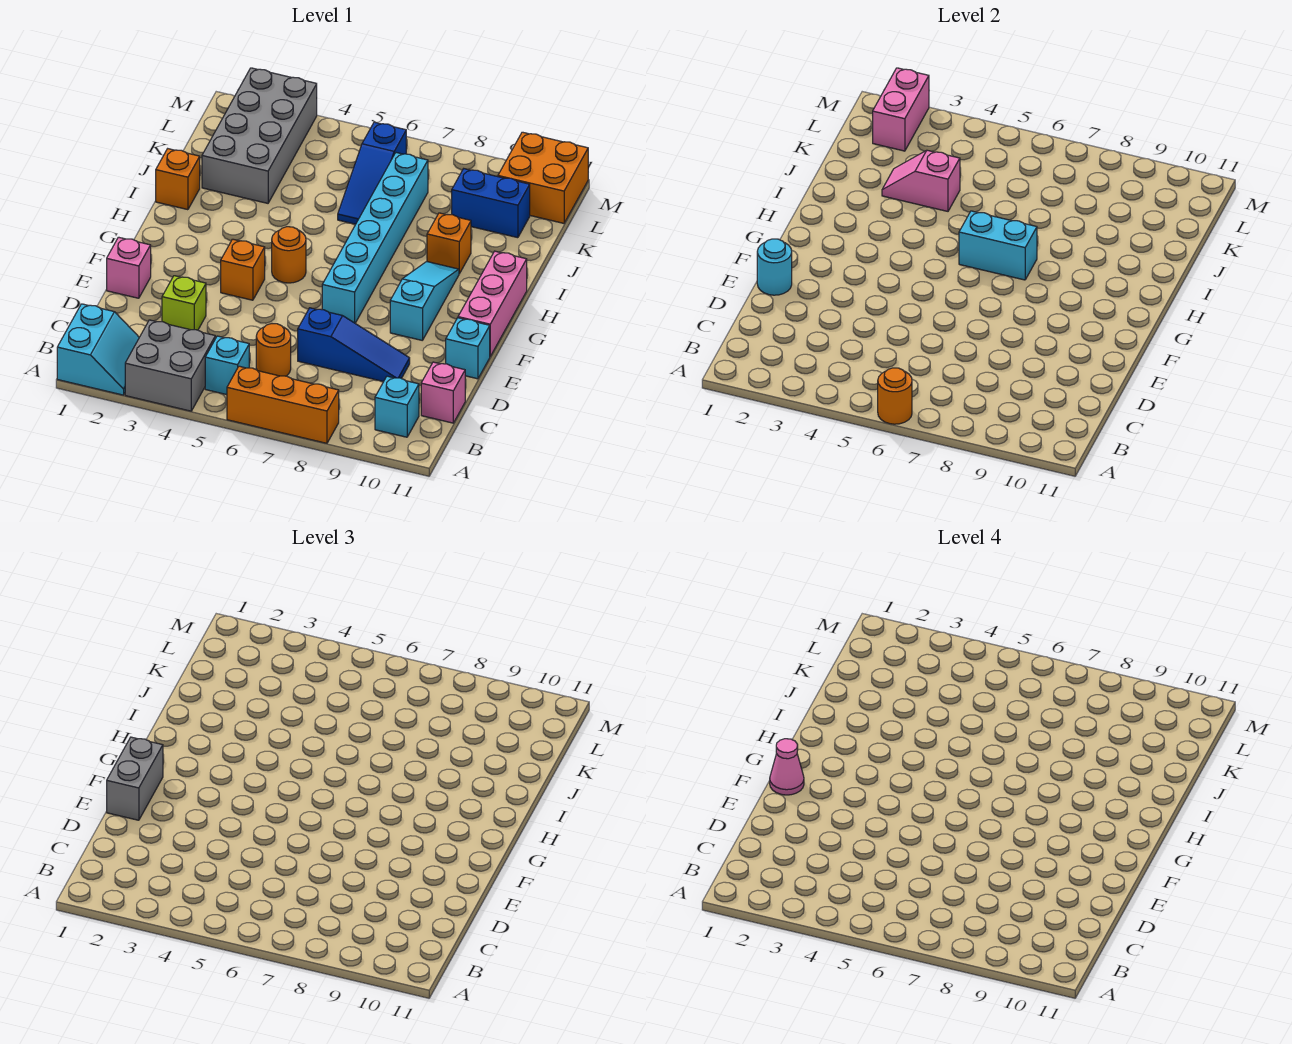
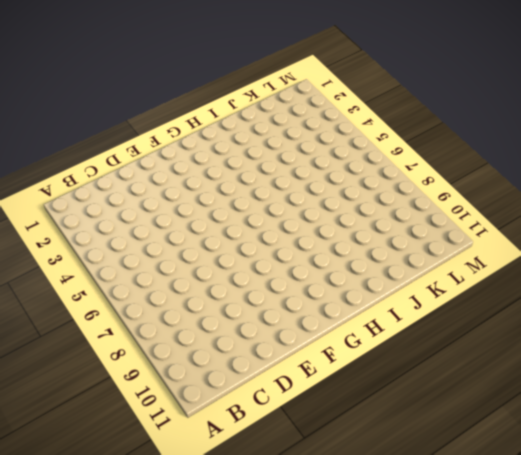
none -> cyan slope A1:B2 level 1 top 1
none -> grey brick A3:B4 level 1
none -> orange brick A6:A8 level 1

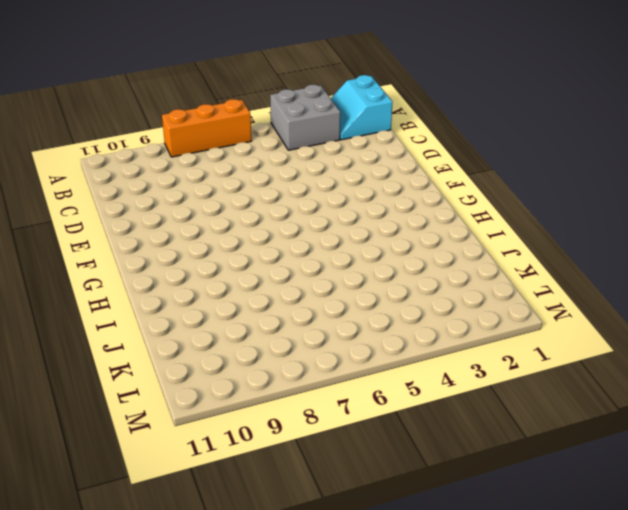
none -> cyan brick B5 level 1
none -> cyan brick B10 level 1
none -> orange round brick C6 level 1

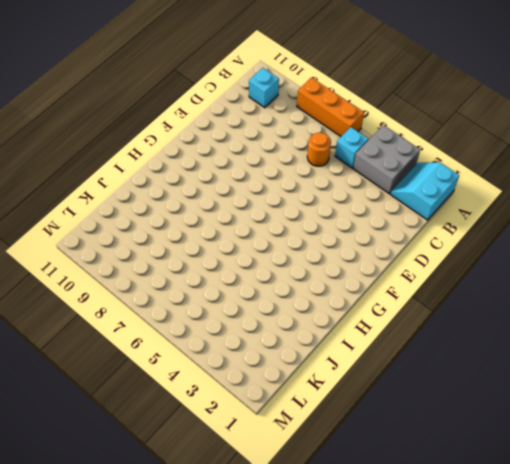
none -> pink brick C11 level 1
none -> lime brick D3 level 1
none -> blue slope D7:D9 level 1 top 7

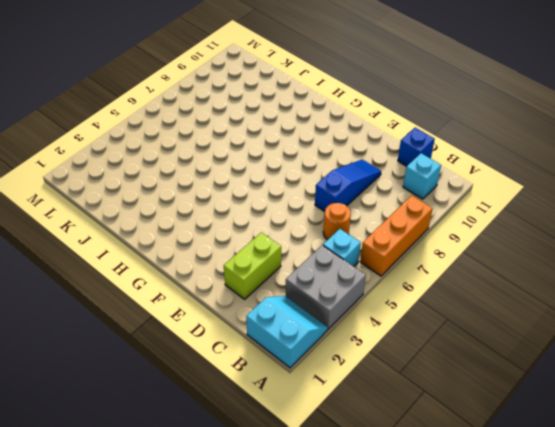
blue brick C11 level 1 -> pink brick C11 level 1
lime brick D2:D3 level 1 -> lime brick D3 level 1
none -> pink brick E1 level 1
none -> cyan brick E11 level 1
none -> orange brick F4 level 1

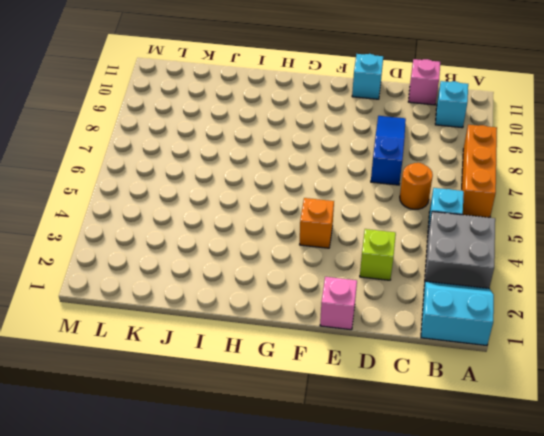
none -> cyan brick F7:K7 level 1
none -> cyan slope F9:H9 level 1 top F
none -> pink brick F11:H11 level 1

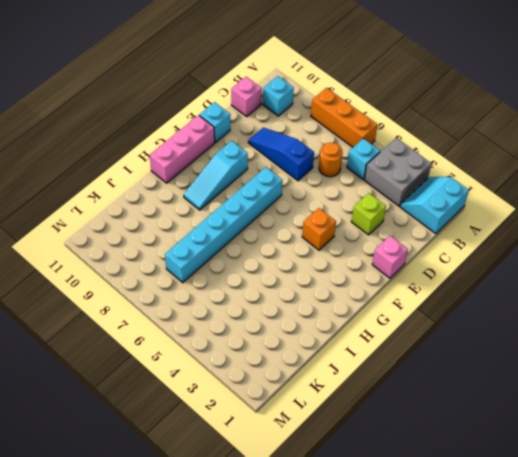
none -> orange round brick G5 level 1
none -> orange brick I1 level 1
none -> orange brick I9 level 1

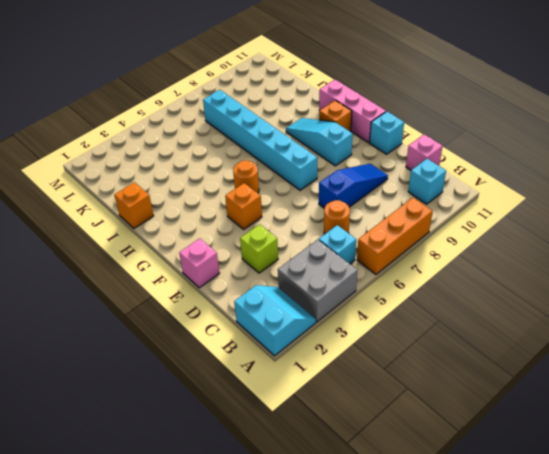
orange brick G10 level 1 -> orange brick I9 level 1
none -> grey brick J2:M3 level 1
none -> blue slope J6:L6 level 1 top L
none -> blue brick K9:K10 level 1

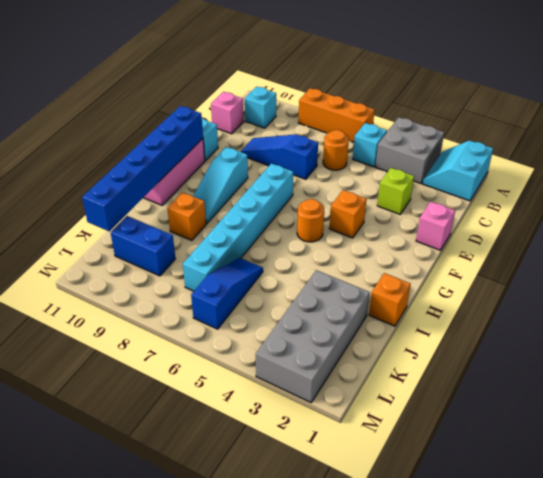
blue brick F11:K11 level 2 -> none
none -> orange brick L10:M11 level 1
none -> orange round brick A6 level 2
none -> cyan round brick E1 level 2

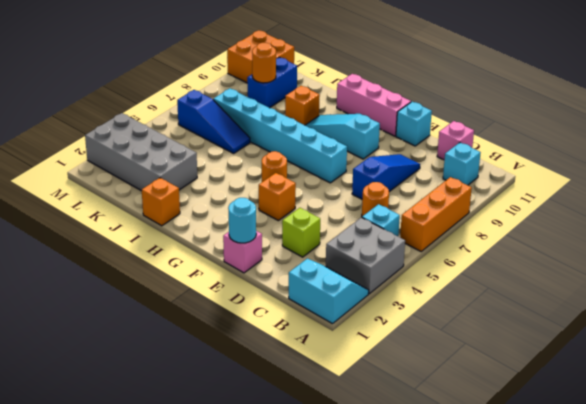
orange round brick K9 level 2 -> orange round brick A6 level 2
none -> cyan brick H6:H7 level 2
none -> pink slope J3:J4 level 2 top 4
none -> pink brick L2:M2 level 2

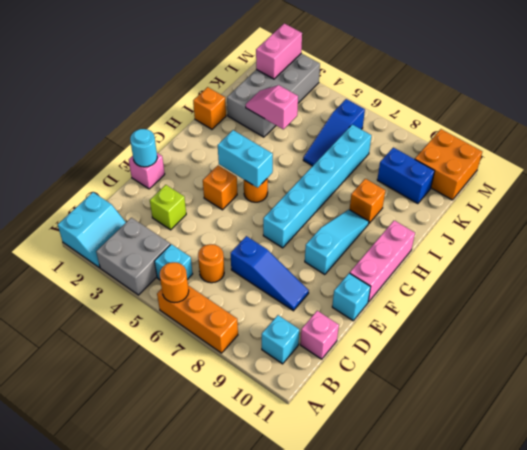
cyan brick G4:G5 level 2 -> cyan brick H6:H7 level 2
none -> grey brick E1:F1 level 3
none -> pink cone F1 level 4

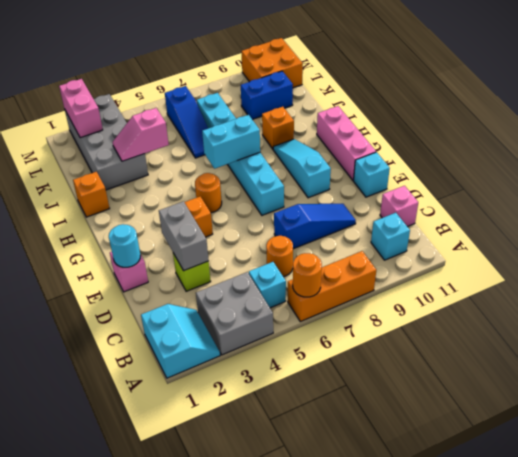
grey brick D3:E3 level 2 -> grey brick E1:F1 level 3
none -> pink cone F1 level 4

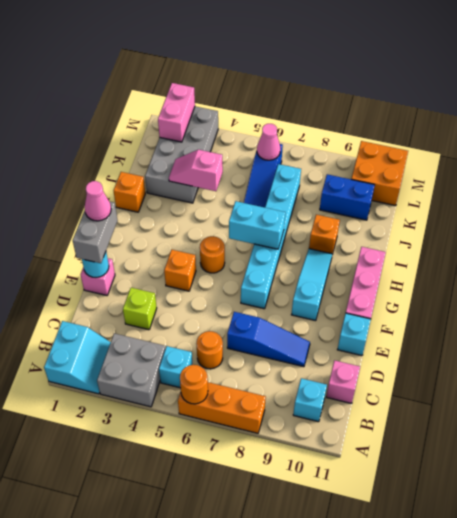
pink cone L6 level 2 -> none

